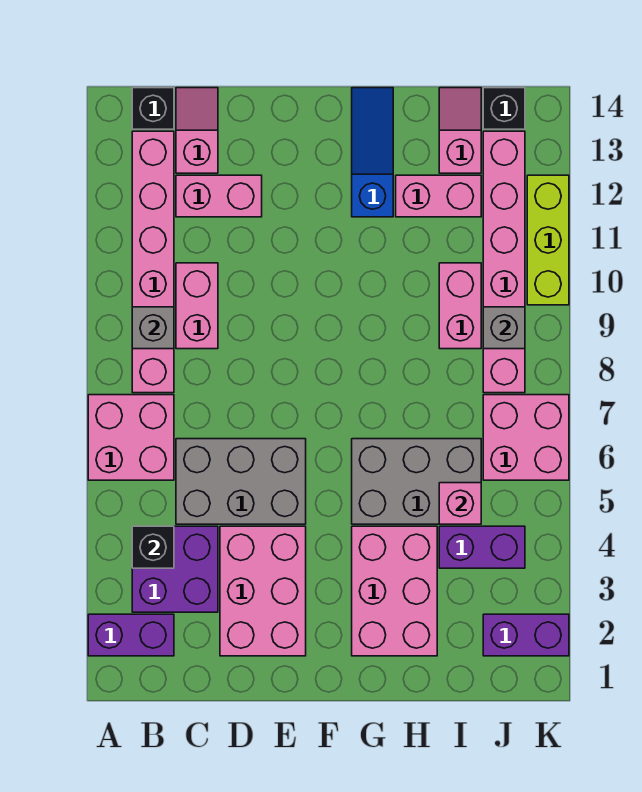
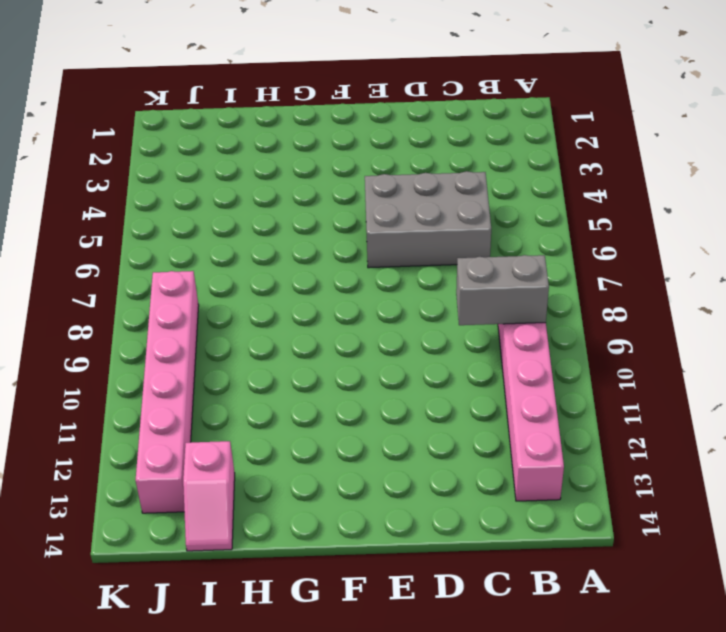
grey brick B9:C9 level 2 -> grey brick B9 level 2
none -> purple brick A2:B2 level 1
none -> pink brick A6:B7 level 1
none -> purple brick B3:C4 level 1

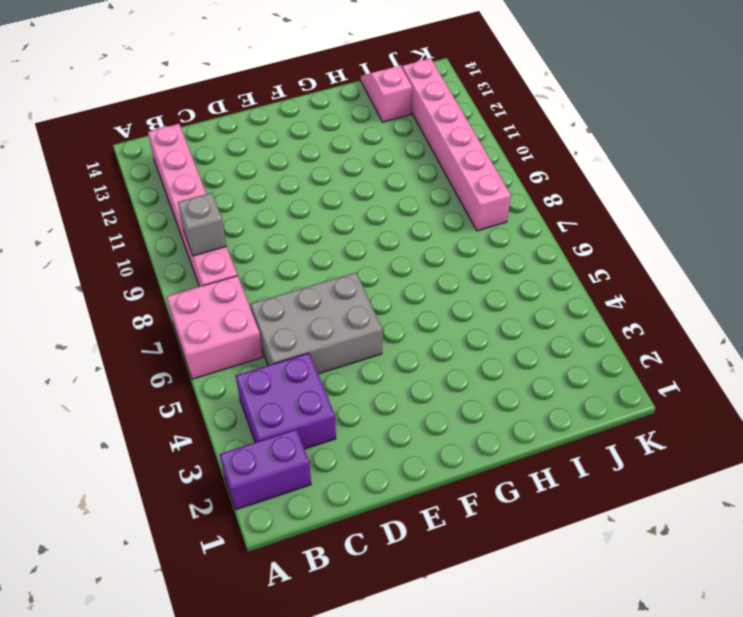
none -> black brick B14 level 1
none -> pink brick C9:C10 level 1
none -> pink brick C12:D12 level 1

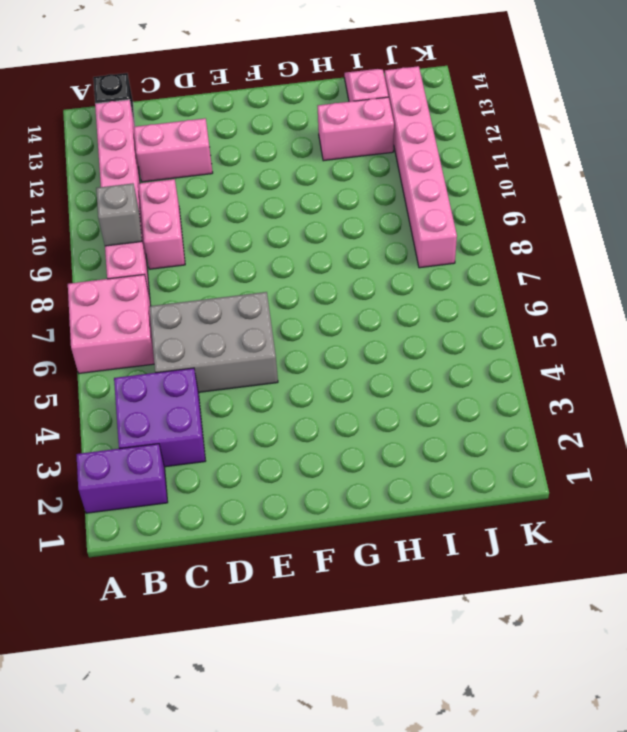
none -> pink slope C13:C14 level 1 top 13
none -> pink brick D2:E4 level 1
none -> pink brick G2:H4 level 1

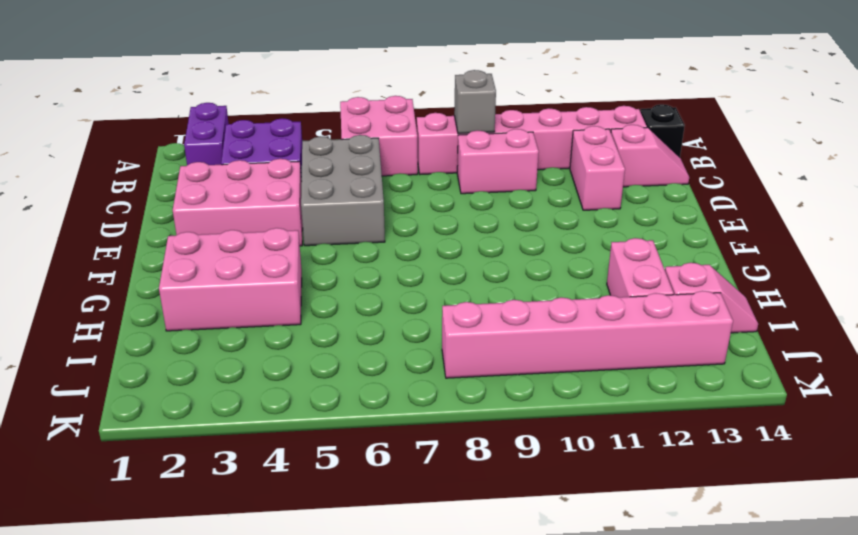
none -> grey brick G5:I6 level 1
none -> blue slope G12:G14 level 1 top 12
none -> purple brick I4:J4 level 1

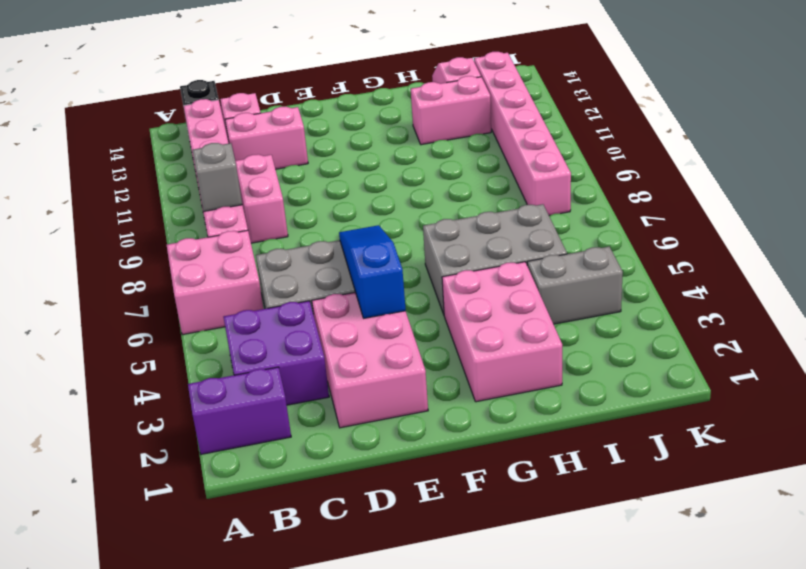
blue slope E4:E6 level 2 top 4 -> blue slope G12:G14 level 1 top 12
grey brick I4:J4 level 1 -> purple brick I4:J4 level 1
none -> pink brick I9:I10 level 1
none -> purple brick J2:K2 level 1
none -> pink brick J6:K7 level 1

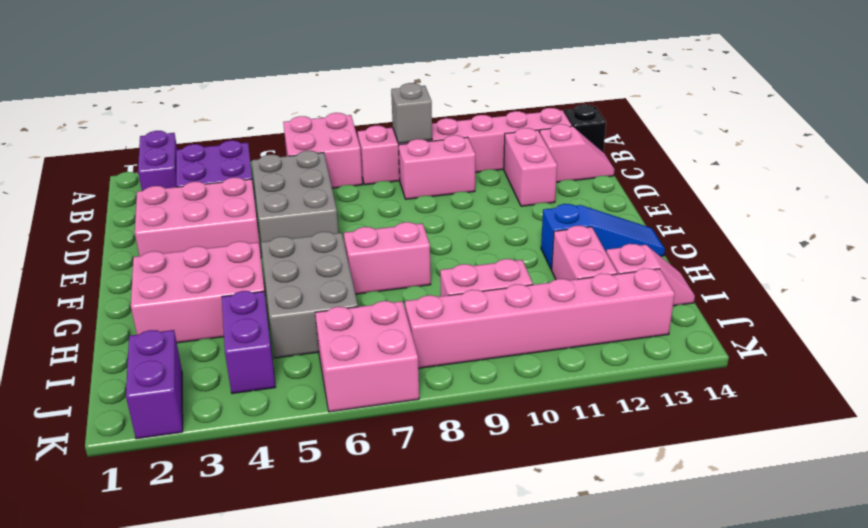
pink brick G7:G8 level 1 -> none
none -> black brick J14 level 1
none -> lime brick K10:K12 level 1
none -> black brick B4 level 2

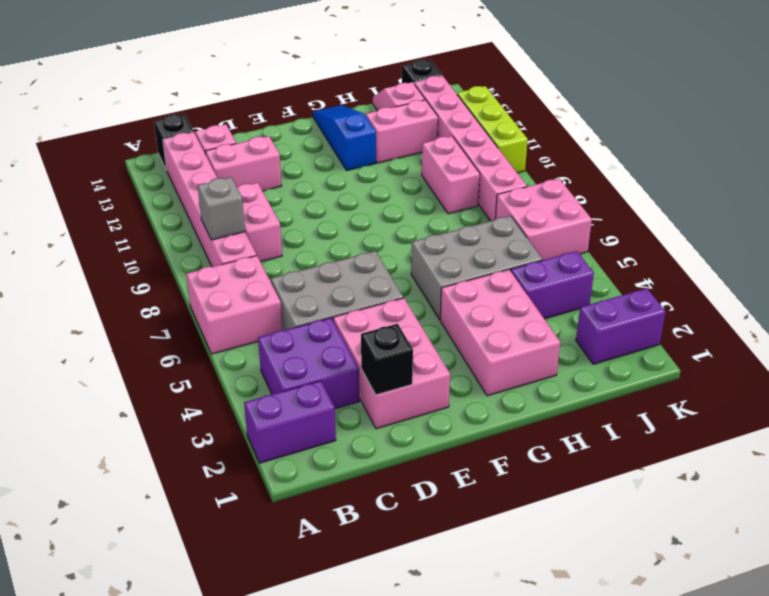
black brick D2 level 2 -> black brick B4 level 2
none -> pink brick I5 level 2
none -> grey brick J9 level 2

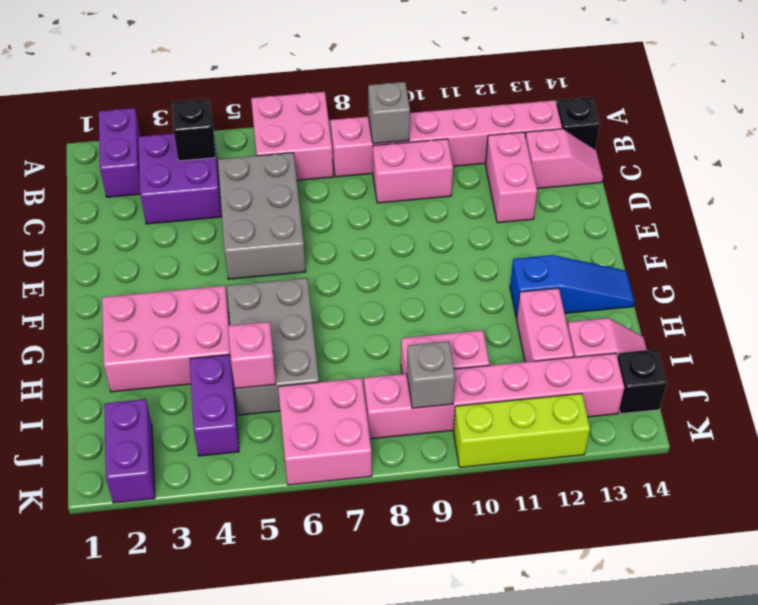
none -> pink brick D2:E4 level 1

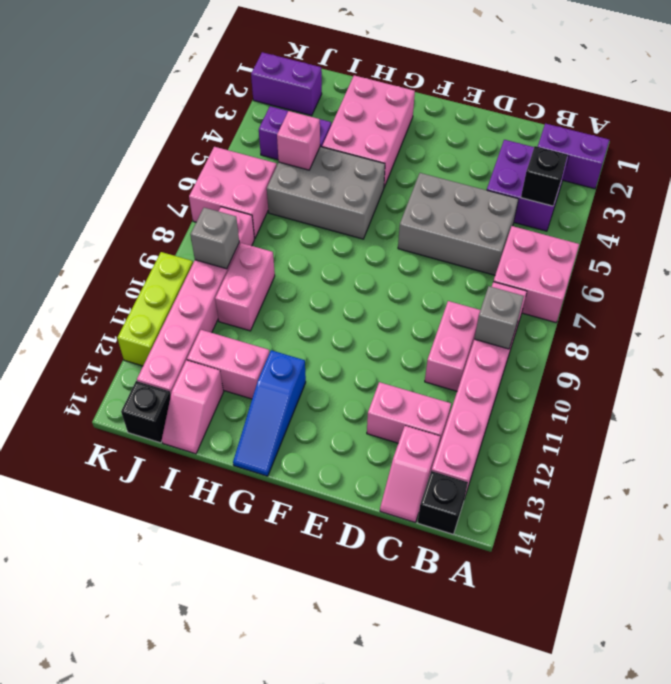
none -> pink brick D2:E4 level 1

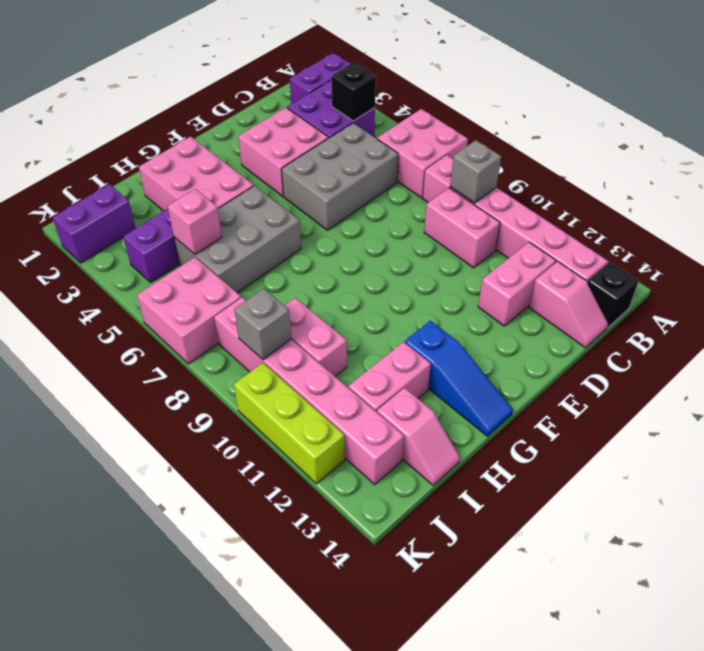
pink brick D3:E4 level 1 -> pink brick D2:E4 level 1
none -> black brick J14 level 1

